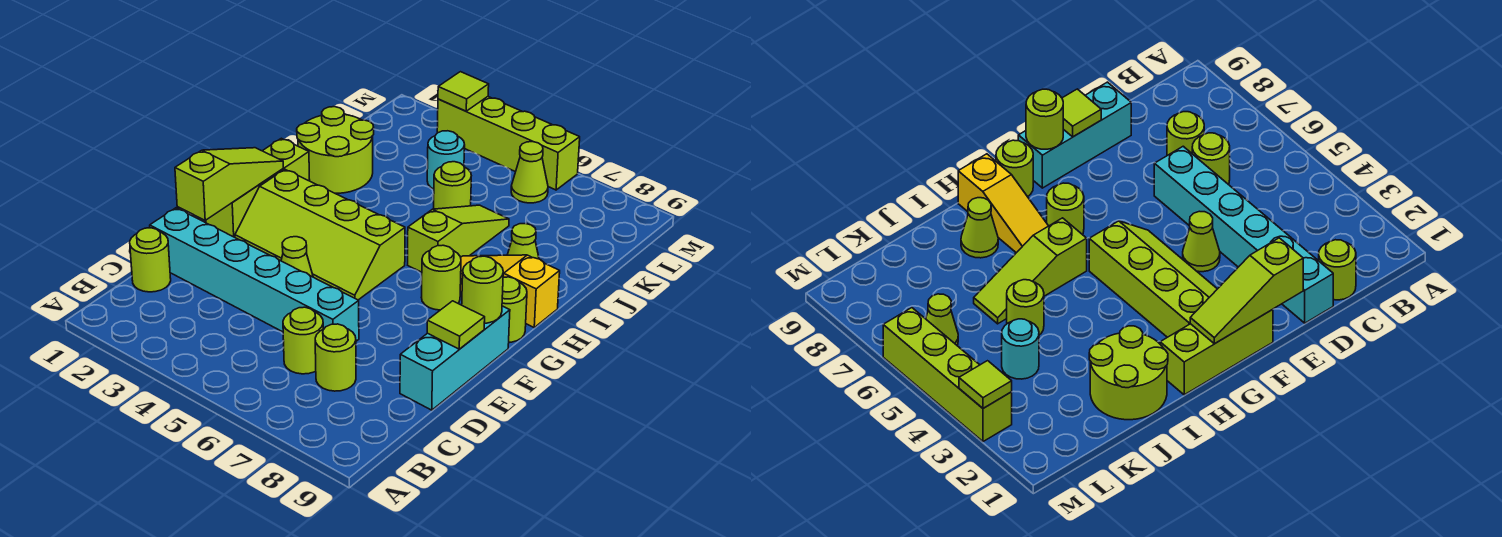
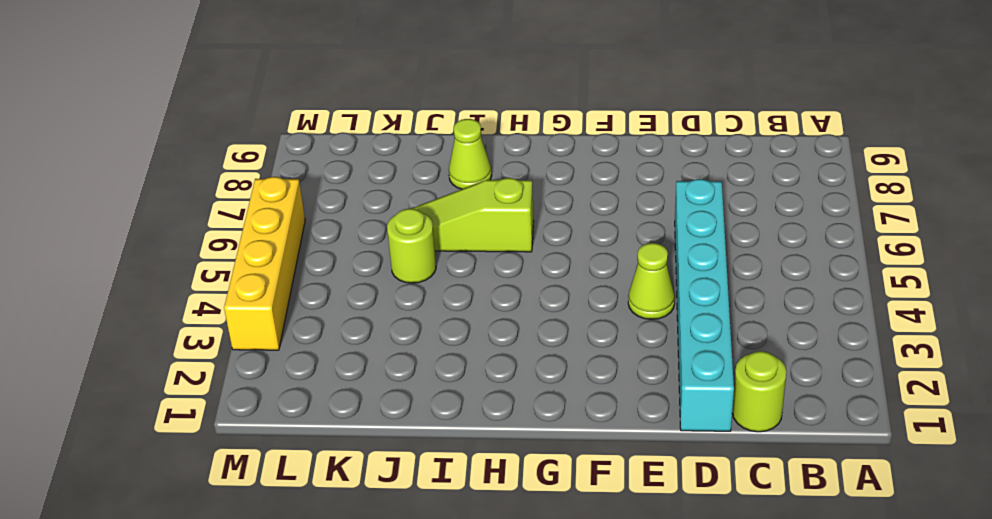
yellow brick M3:M6 level 1 -> lime brick M3:M6 level 1
none -> lime round brick C6 level 1
none -> lime round brick C7 level 1
none -> cyan brick D9:F9 level 1

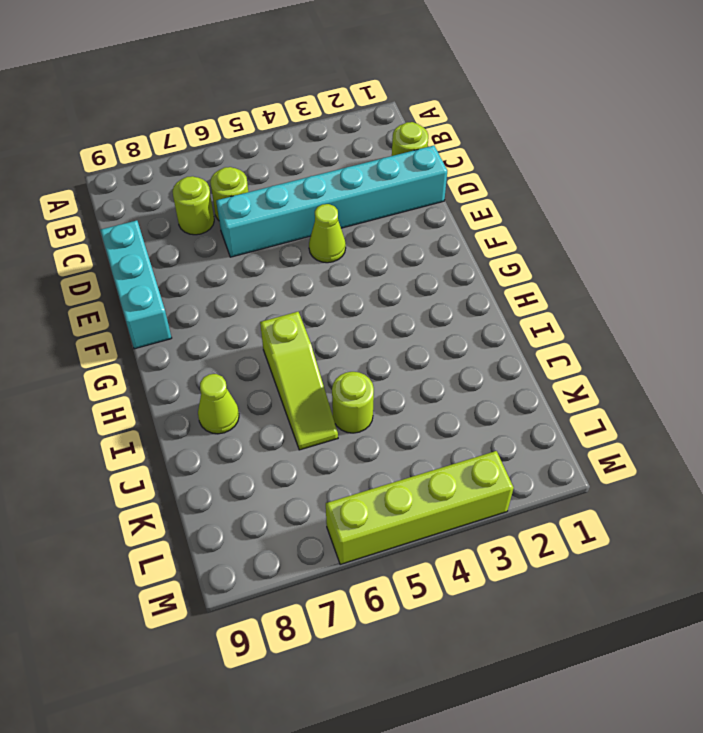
none -> lime brick F1:H1 level 1
none -> lime slope F2:G5 level 1 top G
none -> lime round brick G7 level 1

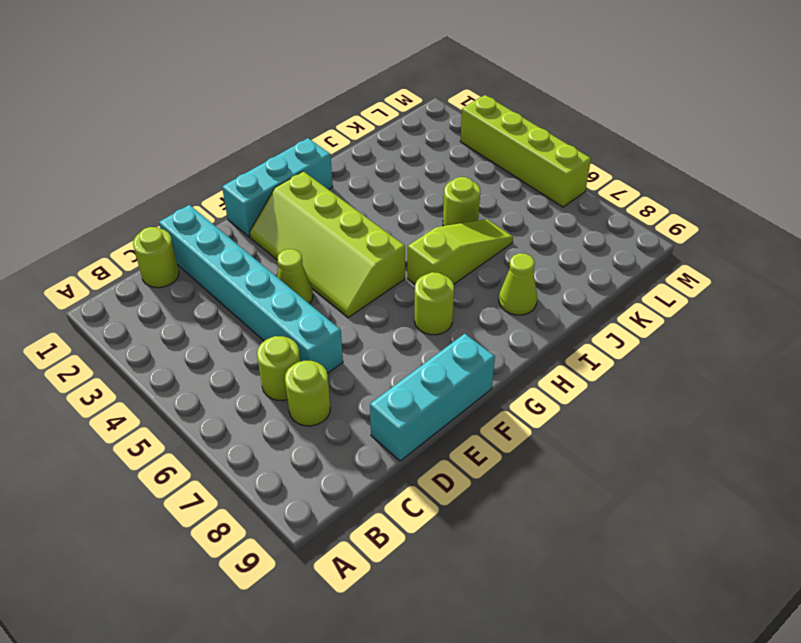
cyan brick F1:H1 level 1 -> lime brick F1:H1 level 1
none -> lime round brick G9 level 1
none -> yellow slope H7:H9 level 1 top 9
none -> lime round brick I1:J2 level 1

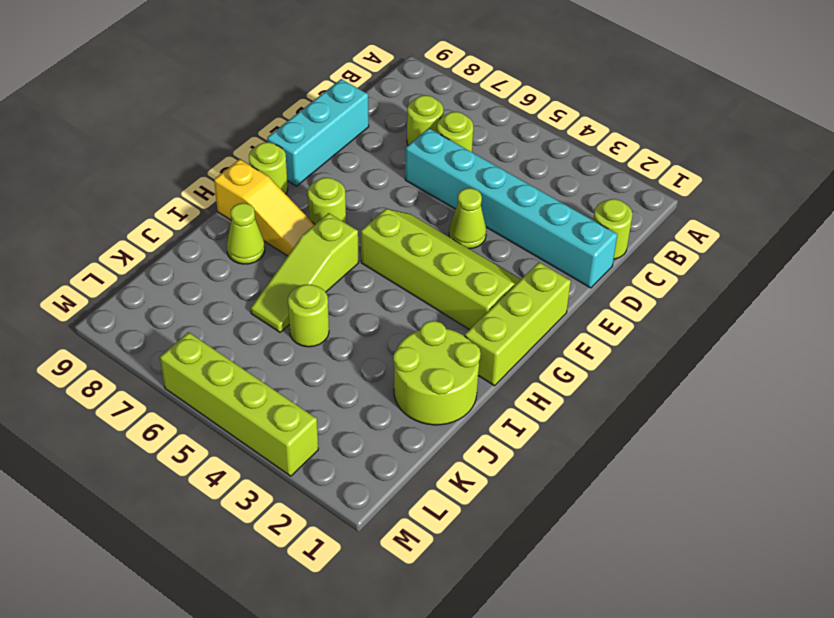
none -> cyan round brick K4 level 1
none -> lime cone L6 level 1
none -> lime slope E1:G1 level 2 top E

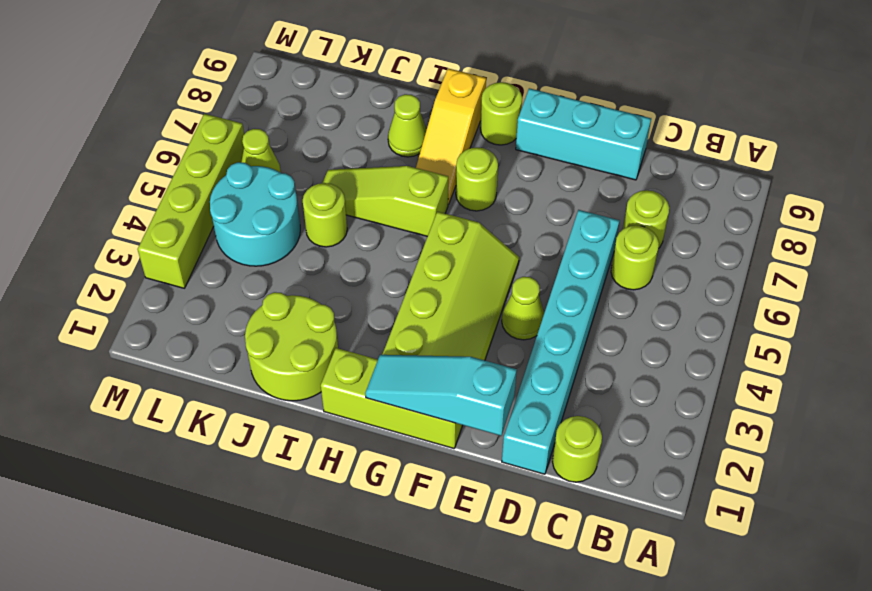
cyan slope E1:G1 level 2 top E -> lime slope E1:G1 level 2 top E
cyan round brick K4:L5 level 1 -> cyan round brick K4 level 1
none -> lime tile E9 level 2
none -> lime round brick F9 level 2
none -> lime tile M3 level 2

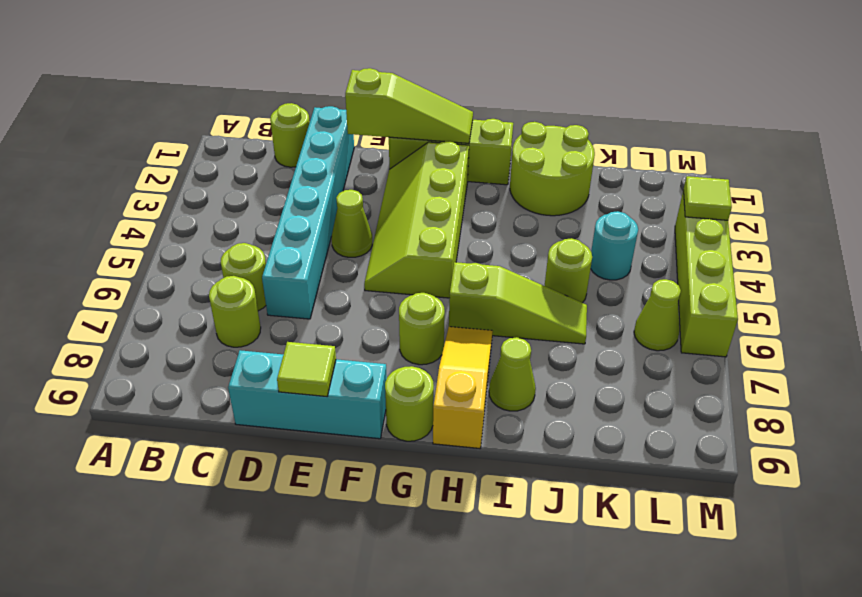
none -> lime round brick F9 level 2

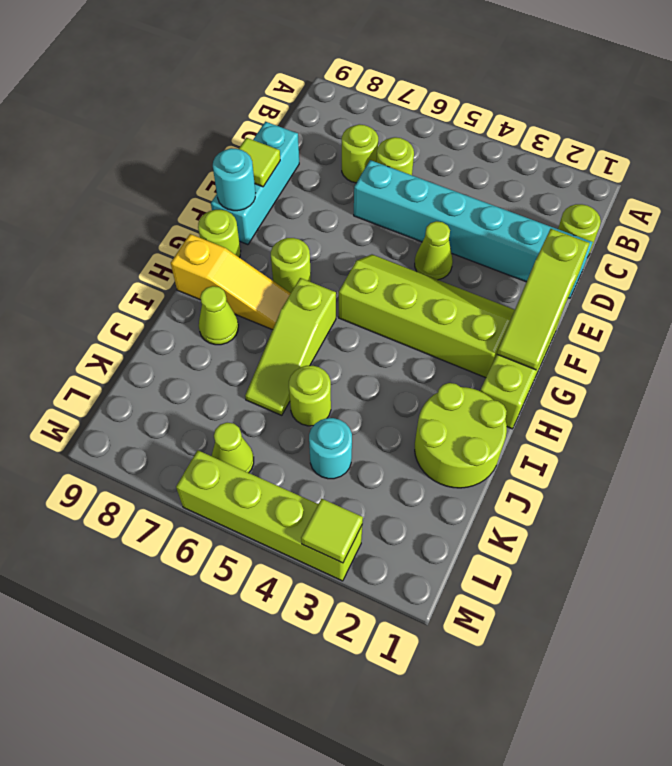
cyan round brick F9 level 2 -> lime round brick F9 level 2

